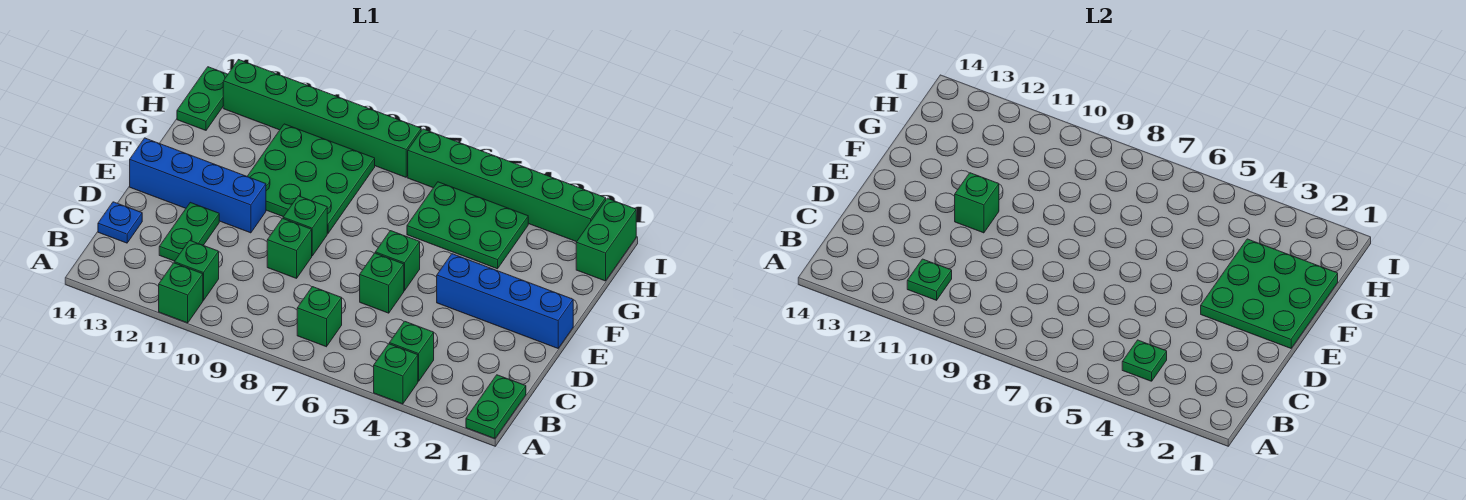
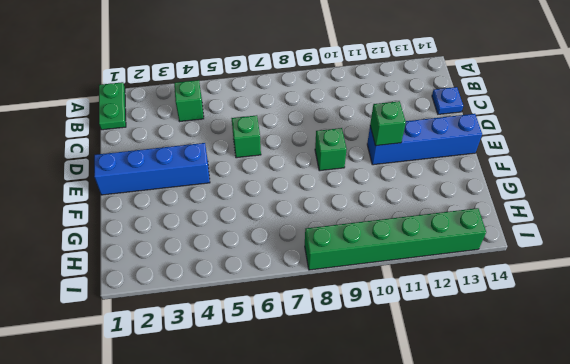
none -> green brick A4 level 1
none -> green brick A11 level 1
none -> green brick B7 level 1

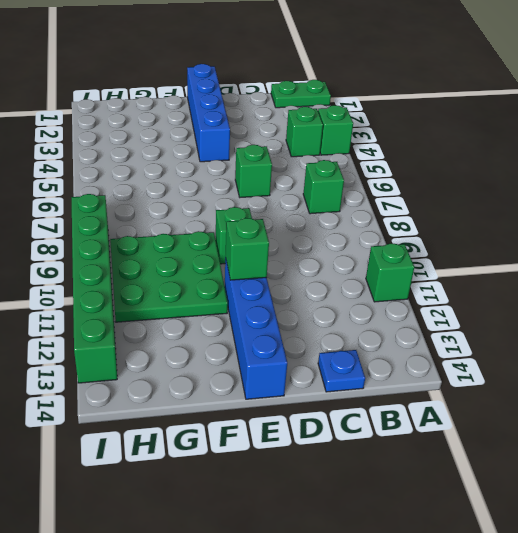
none -> green brick B11 level 1
none -> green plate C12:D12 level 1
none -> green brick D9 level 1

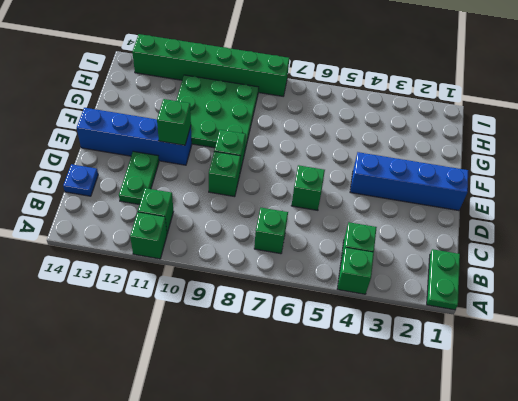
none -> green brick E6 level 1
none -> green plate G4:H6 level 1
none -> green brick H1:I1 level 1

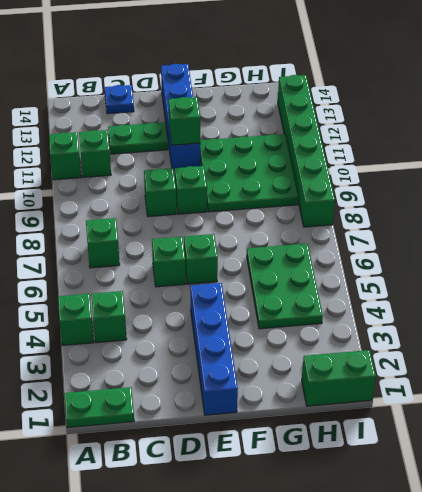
none -> green plate H14:I14 level 1
none -> green brick I2:I7 level 1
none -> green plate B4 level 2

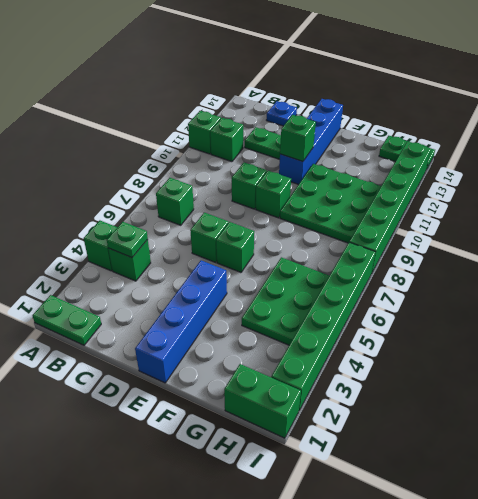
none -> green plate B11 level 2
none -> green plate E1:G3 level 2

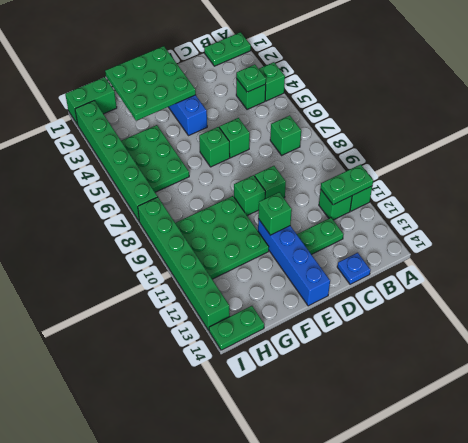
green plate A11:B11 level 2 -> green plate B11 level 2

